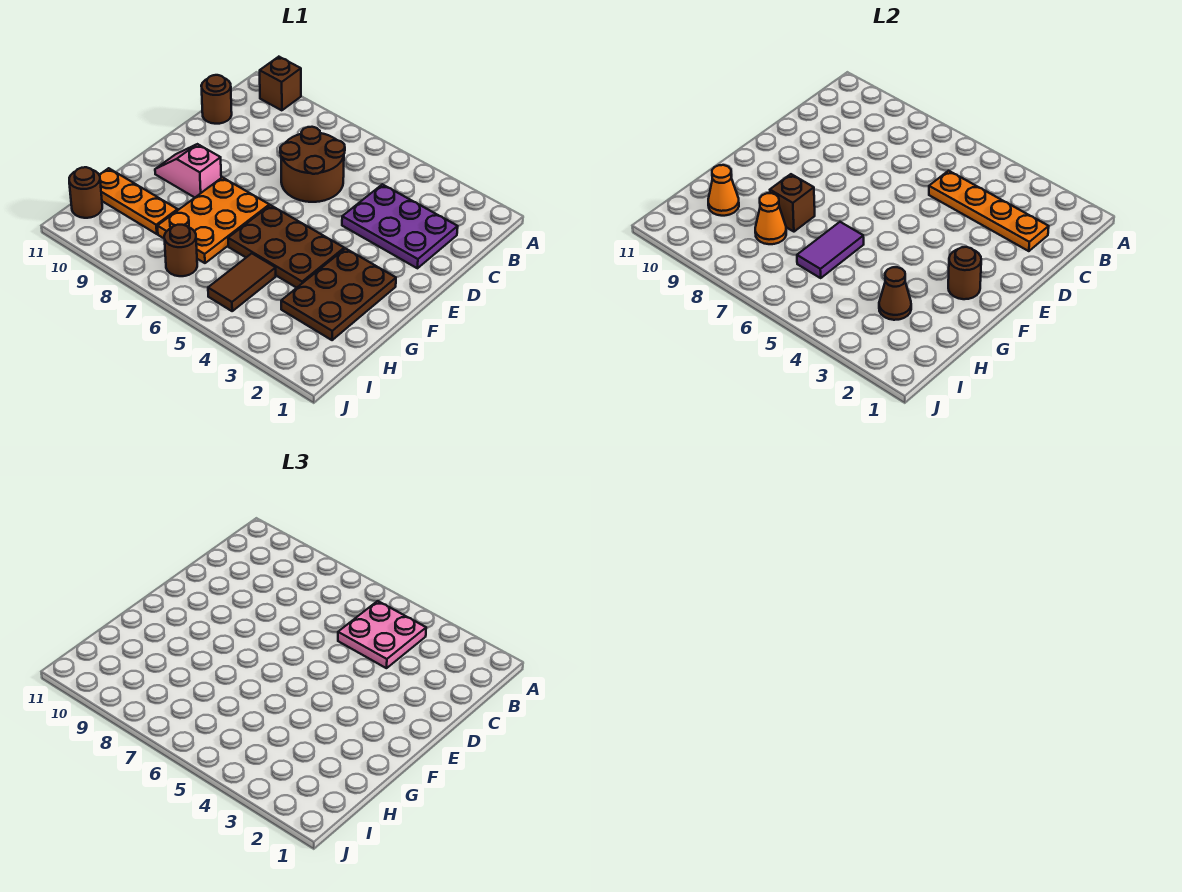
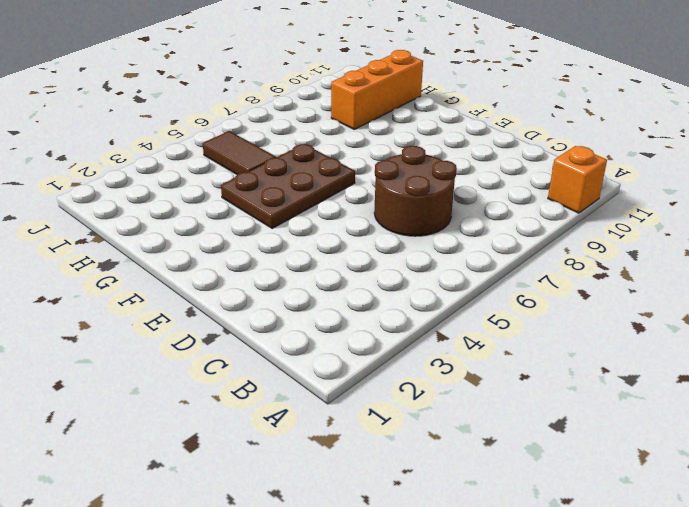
orange brick A10 level 1 -> brown brick A10 level 1
orange brick H9:H11 level 1 -> orange plate H9:H11 level 1
none -> purple plate C2:D4 level 1
none -> brown round brick C11 level 1
none -> brown plate F2:H3 level 1

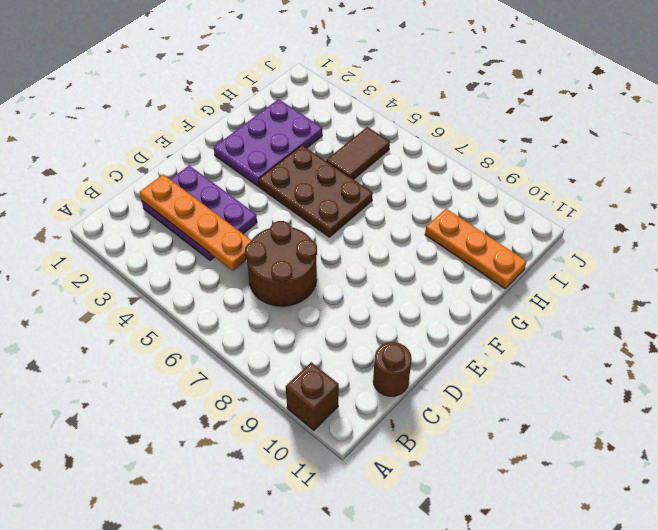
purple plate F2:H3 level 1 -> brown plate F2:H3 level 1
none -> orange plate F7:H8 level 1
none -> pink slope F9:F10 level 1 top 9
none -> brown round brick I7 level 1

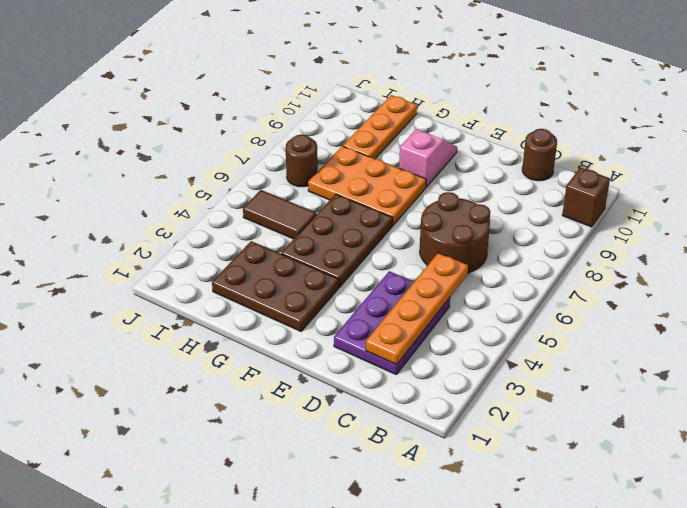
none -> brown round brick I11 level 1
none -> brown round brick F2 level 2
none -> purple tile G6:H6 level 2

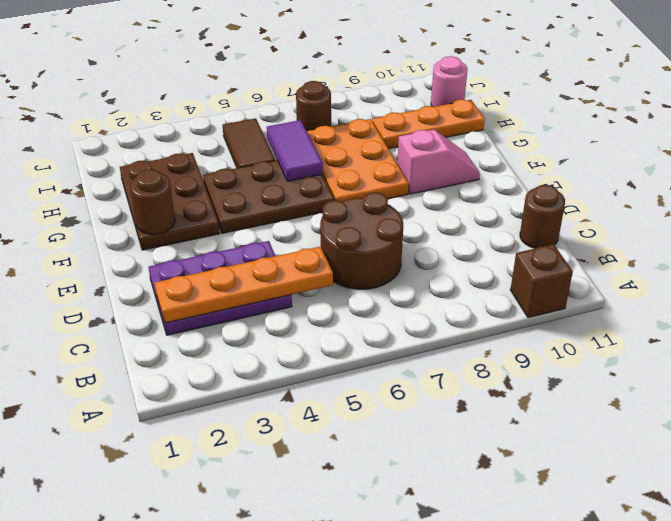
pink round brick I11 level 1 -> brown round brick I11 level 1
none -> brown brick G8 level 2
none -> brown cone H3 level 2
none -> orange cone H8 level 2

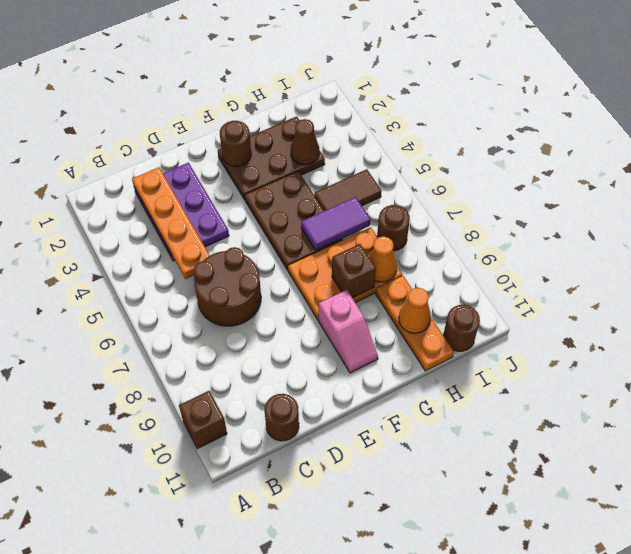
none -> pink plate B4:C5 level 3

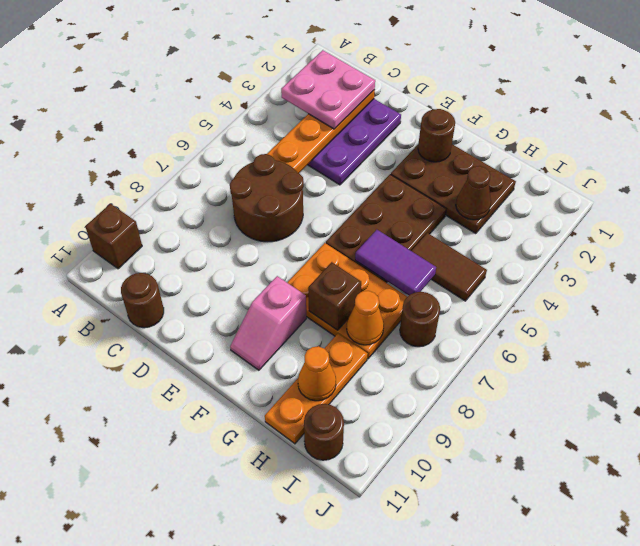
pink plate B2:C3 level 3 -> pink plate B4:C5 level 3

